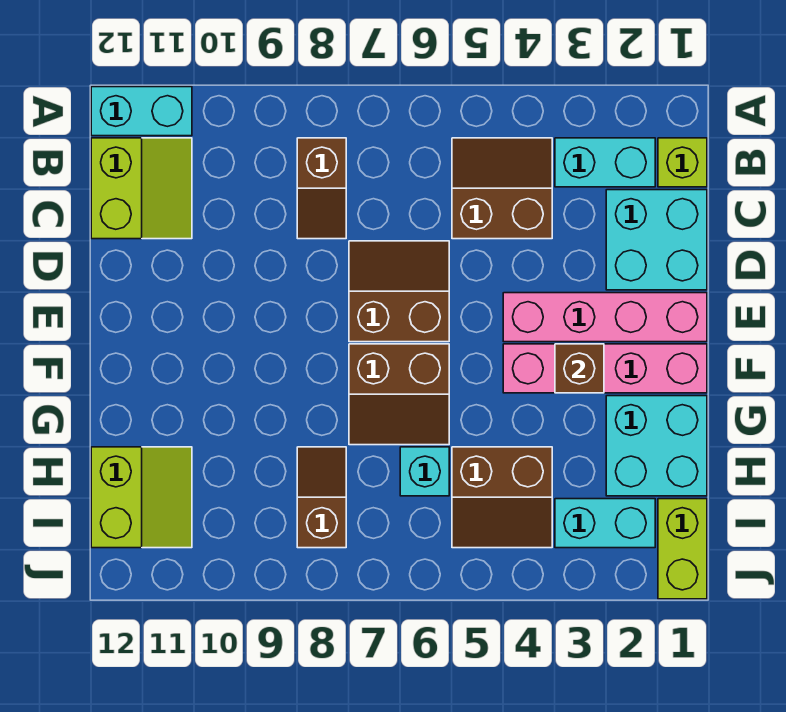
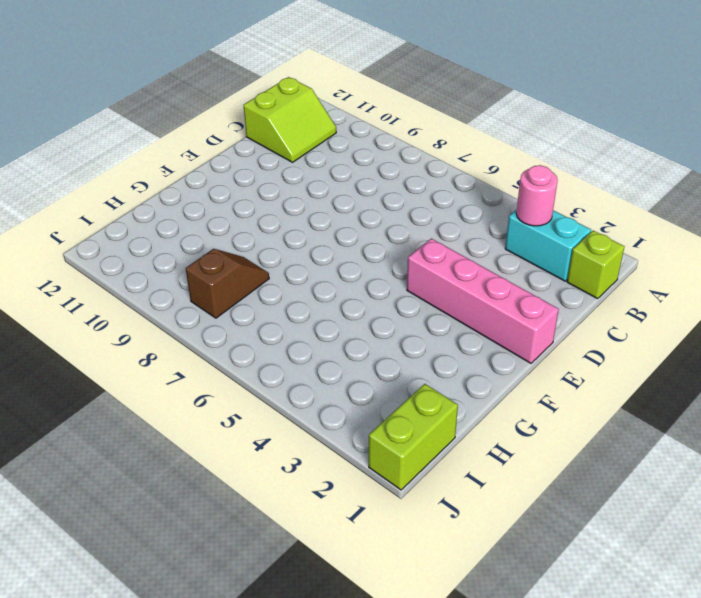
pink round brick B3 level 2 -> none
none -> cyan brick A11:A12 level 1
none -> brown slope B4:C5 level 1 top C
none -> brown slope B8:C8 level 1 top B

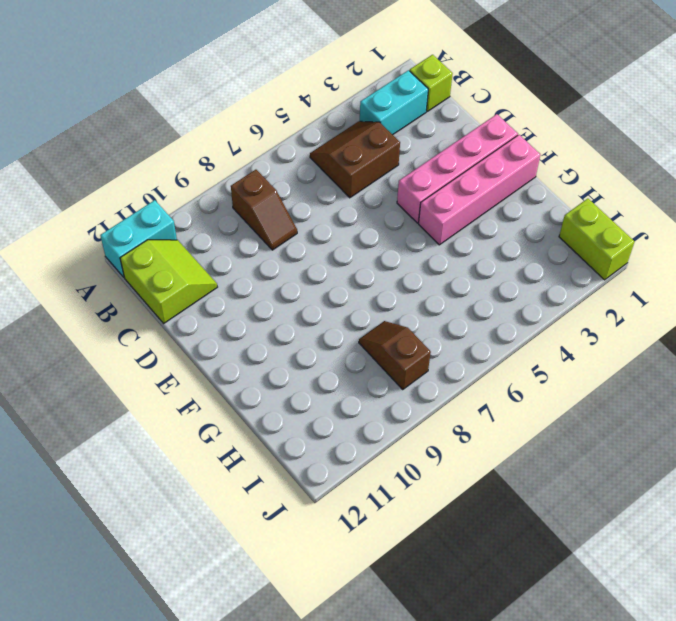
none -> cyan brick C1:D2 level 1
none -> brown slope D6:E7 level 1 top E
none -> brown slope F6:G7 level 1 top F

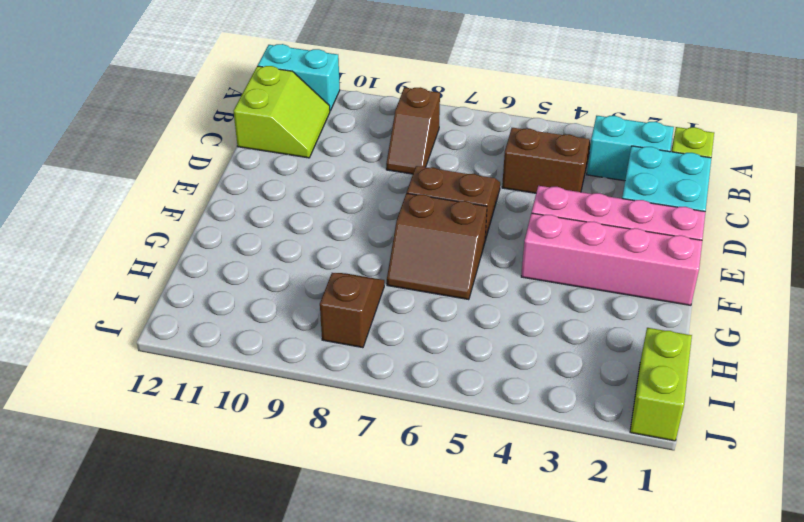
none -> cyan brick G1:H2 level 1
none -> brown slope H4:I5 level 1 top H
none -> cyan brick H6 level 1

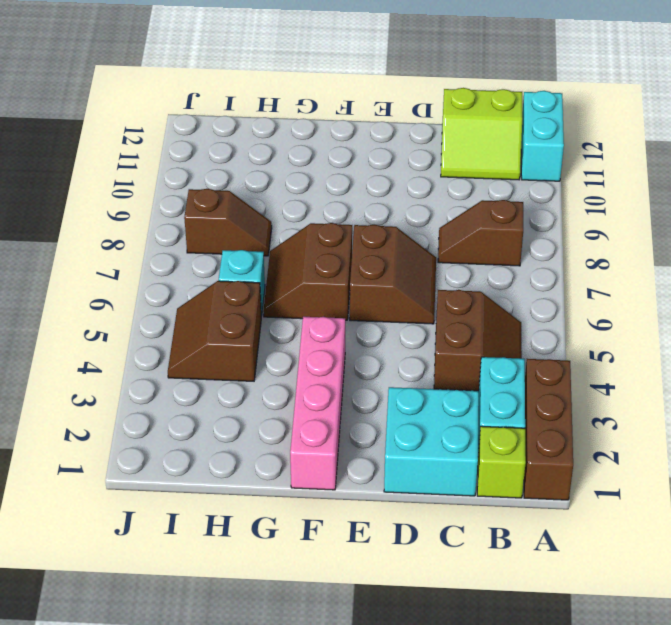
brown brick A1:A3 level 1 -> none
none -> pink brick E1:E4 level 1
none -> cyan brick G1:H2 level 1
none -> lime slope H11:I12 level 1 top 12

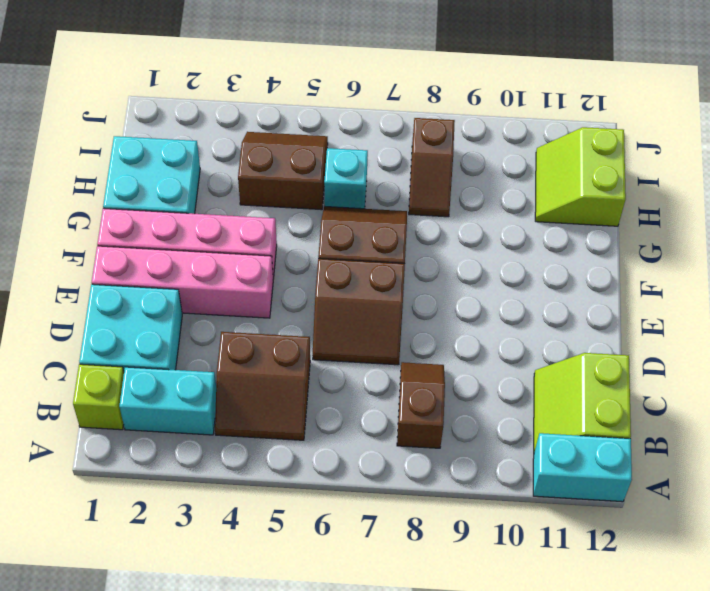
none -> lime brick I1:J1 level 1
none -> cyan brick I2:I3 level 1
none -> brown brick F3 level 2

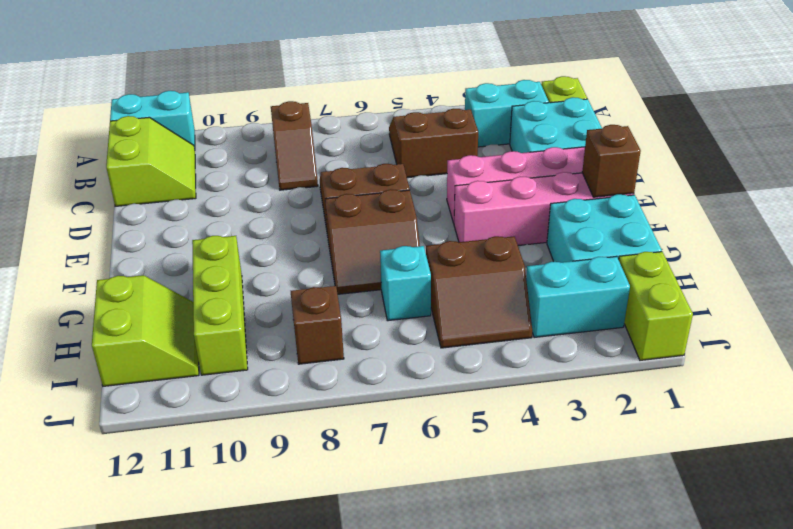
brown brick F1 level 2 -> brown brick F3 level 2
lime brick G10:I10 level 1 -> none

